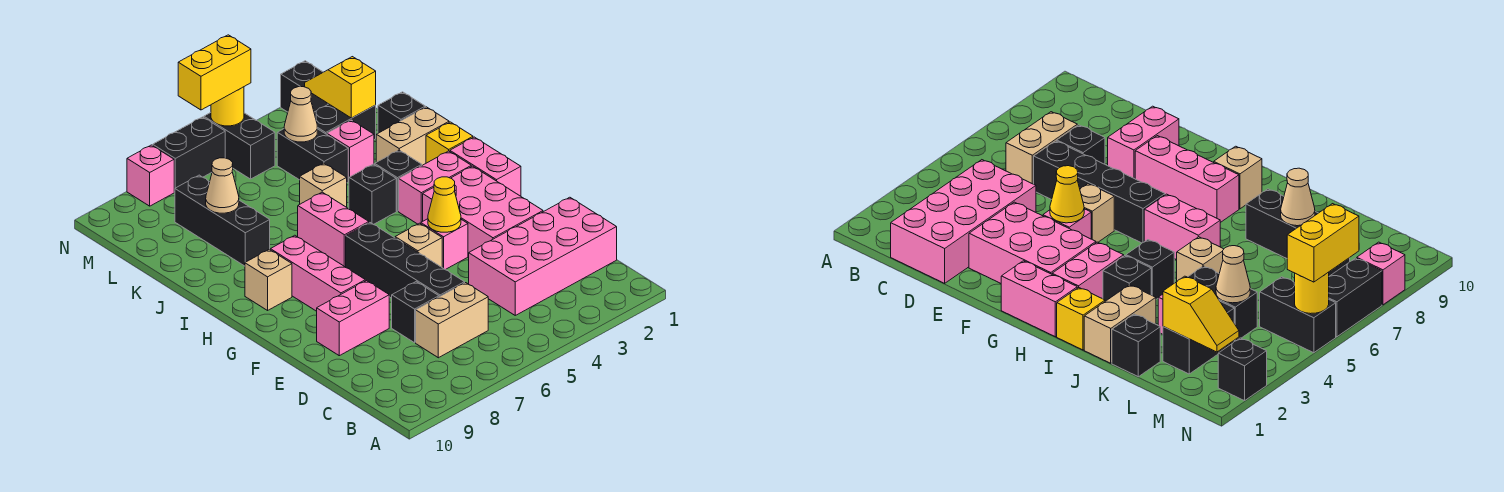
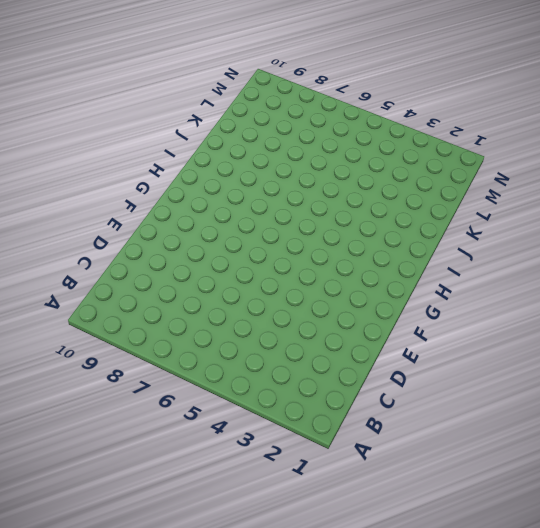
none -> pink brick C1:D4 level 1
none -> tan brick C6:C7 level 1
none -> black brick D6:G6 level 1
none -> black brick D7 level 1

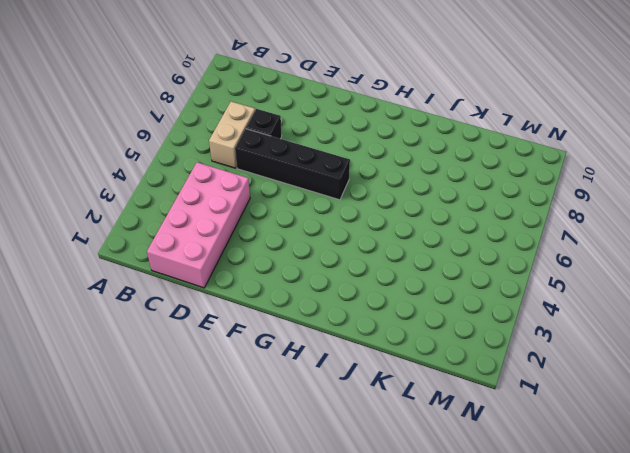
none -> pink brick E2:G3 level 1
none -> pink brick E8:E9 level 1
none -> pink brick F4 level 1
none -> tan brick F5 level 1

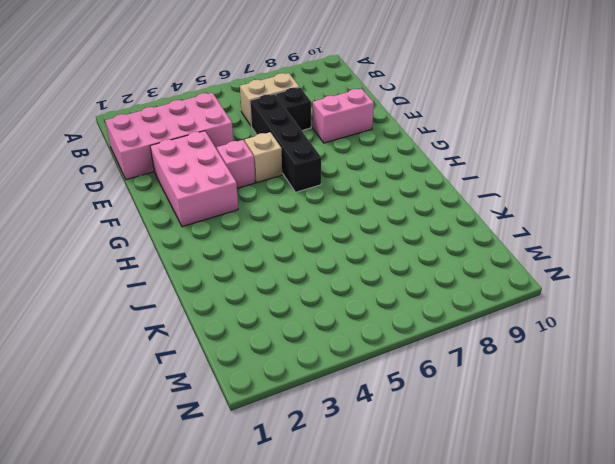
none -> pink brick F8:H8 level 1
none -> pink brick G1:H1 level 1
none -> pink brick H2:H3 level 1
none -> pink brick H6:I6 level 1

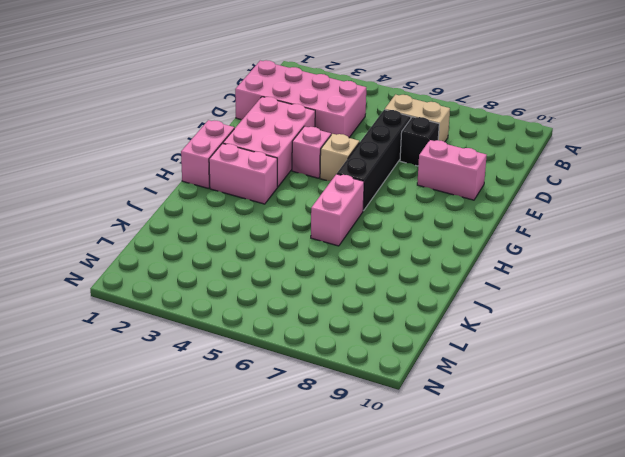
none -> pink brick F8:H8 level 1
none -> tan brick H9 level 1
none -> yellow brick I1 level 1
none -> black brick I3 level 1

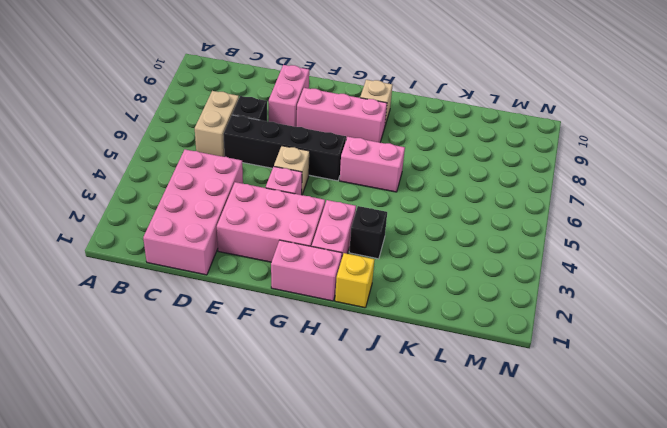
none -> black brick I4 level 1
none -> tan brick J1:J2 level 1
none -> tan brick J5 level 1
none -> black brick J8:L8 level 1

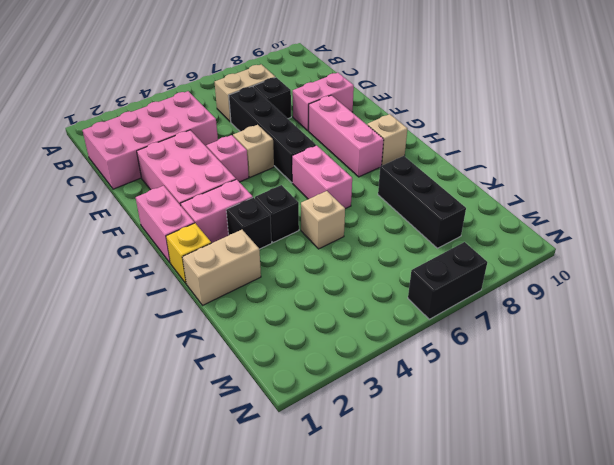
none -> black brick K1 level 1
none -> pink brick K3 level 1
none -> black brick K4:L4 level 1
none -> black brick L2:L3 level 1

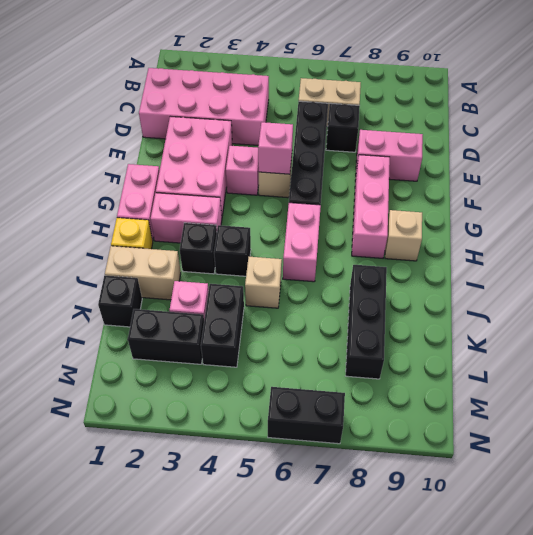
pink brick F5 level 2 -> pink brick N8 level 1
none -> black brick M5:N5 level 1
none -> black brick N2 level 1
none -> yellow cone F4 level 2
none -> tan cone K8 level 2

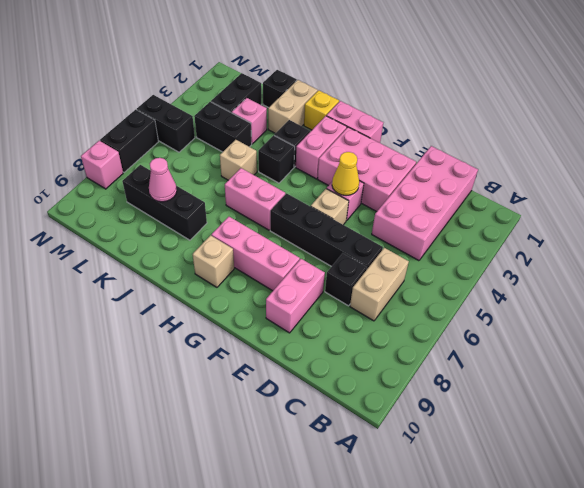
pink cone K8 level 2 -> tan cone K8 level 2
none -> black brick N2 level 1
none -> yellow slope L2:M2 level 2 top L
none -> tan cone L4 level 2
none -> yellow round brick N5 level 2

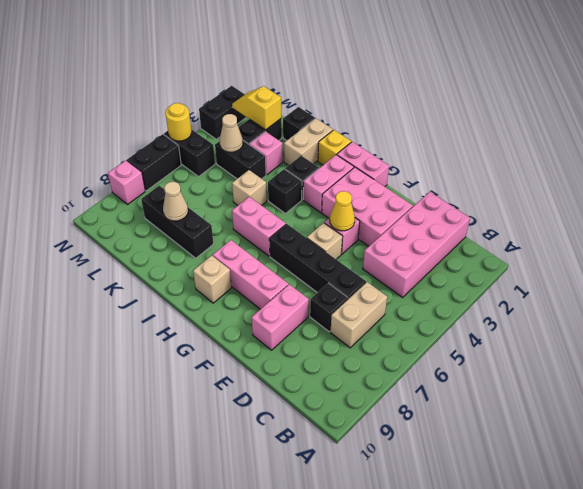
black brick N2:N3 level 1 -> black brick N2 level 1
none -> yellow brick N5:N6 level 3

